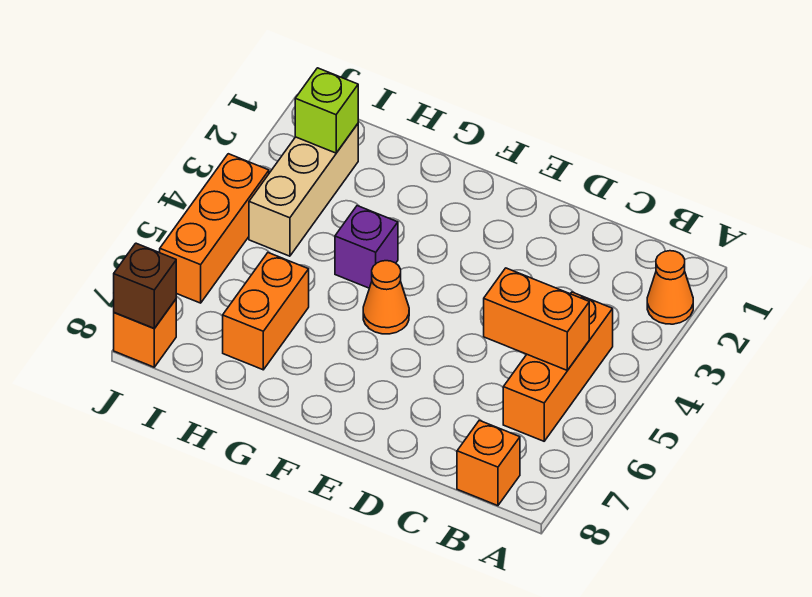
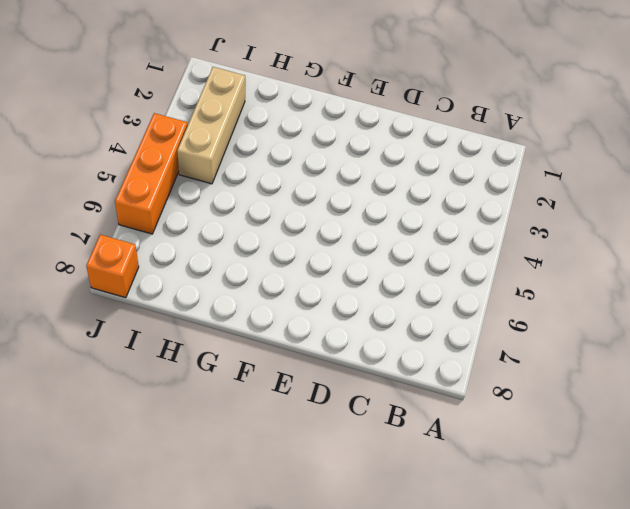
none -> orange cone A2 level 1
none -> orange brick B4:B6 level 1
none -> orange brick B8 level 1

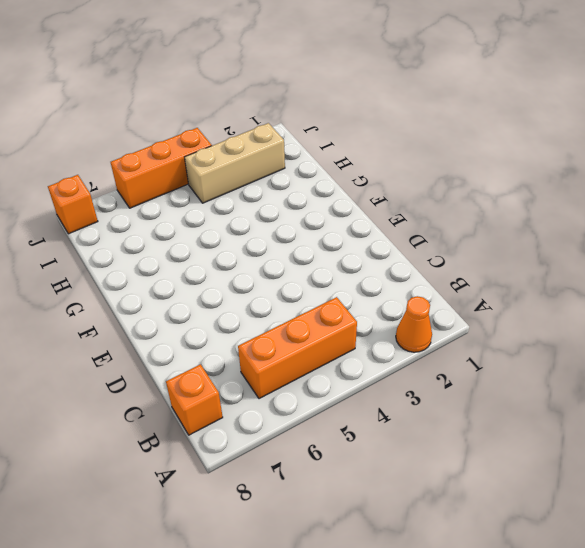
none -> orange cone F5 level 1
none -> purple brick G4 level 1
none -> orange brick H6:H7 level 1

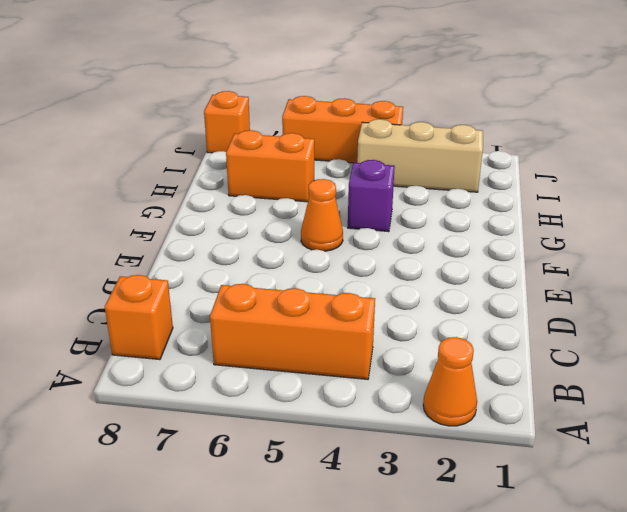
none -> orange brick B5:C5 level 2
none -> lime brick I2 level 2
none -> brown brick J8 level 2

